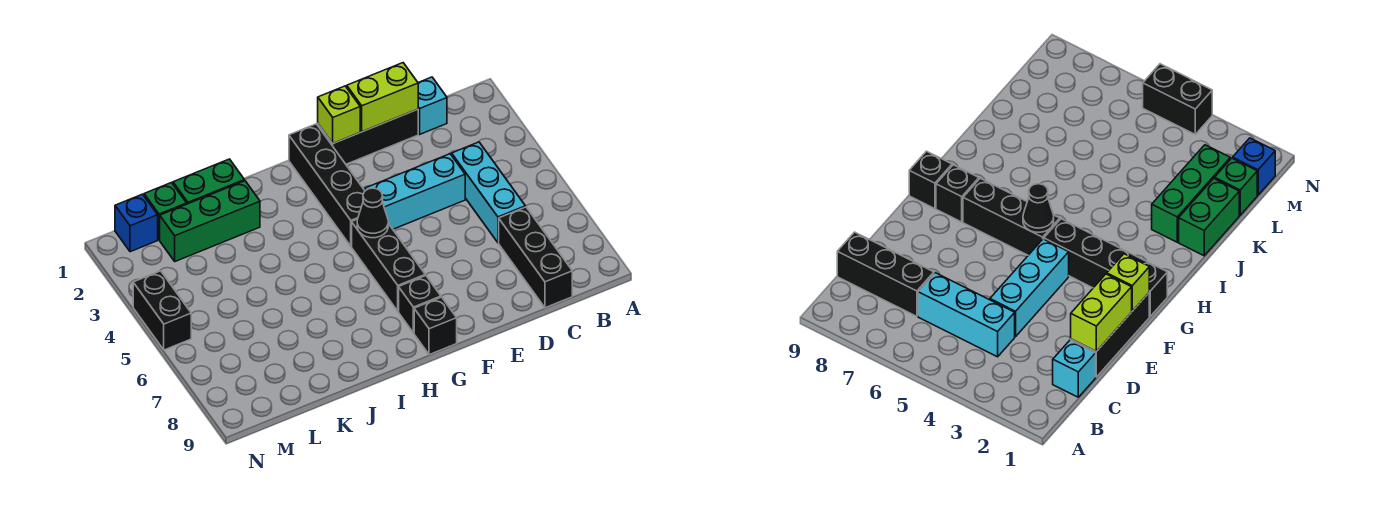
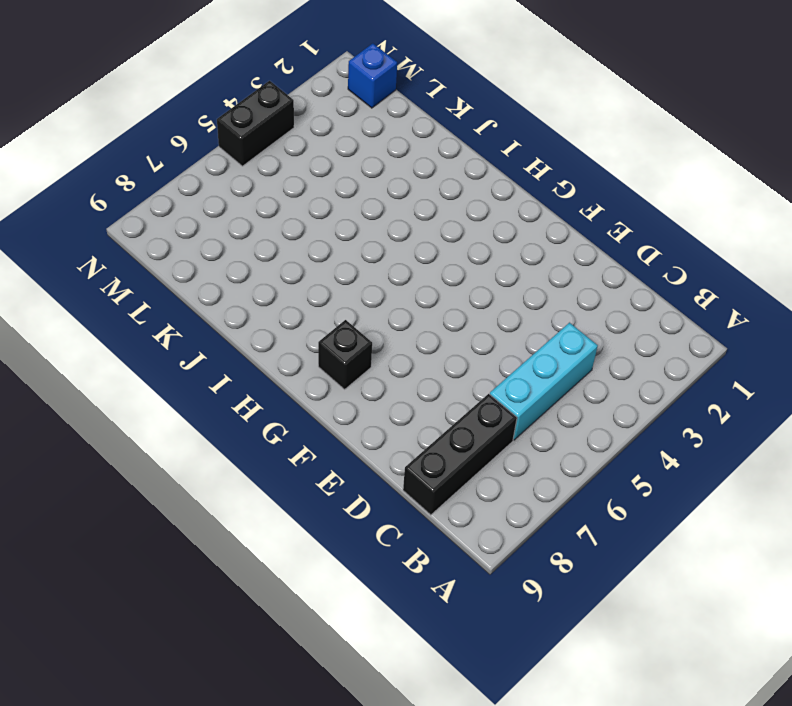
none -> cyan brick C1 level 1
none -> black brick D1:F1 level 1
none -> cyan brick D4:F4 level 1

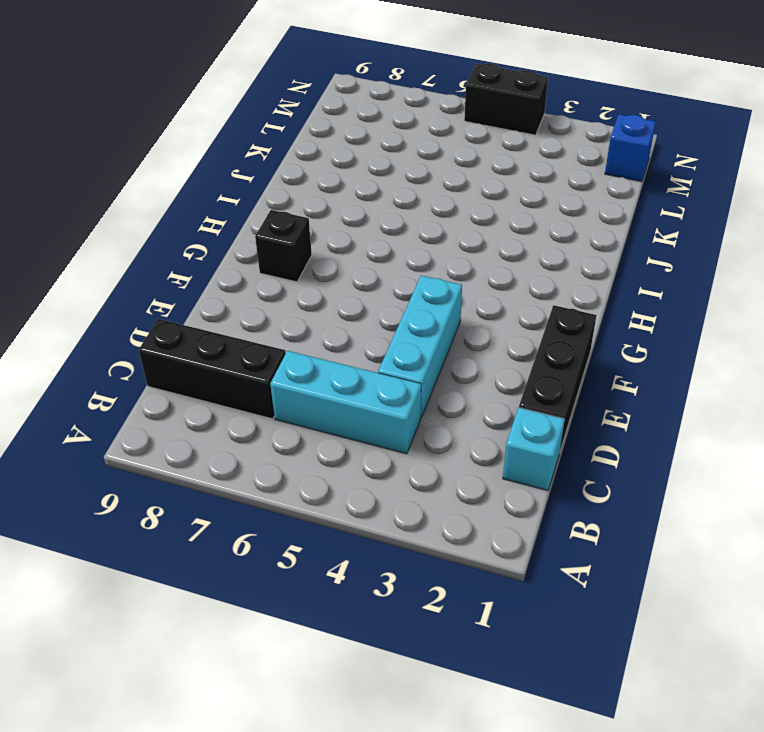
none -> black brick G1:G4 level 1
none -> black brick G5:G7 level 1
none -> black brick G9 level 1

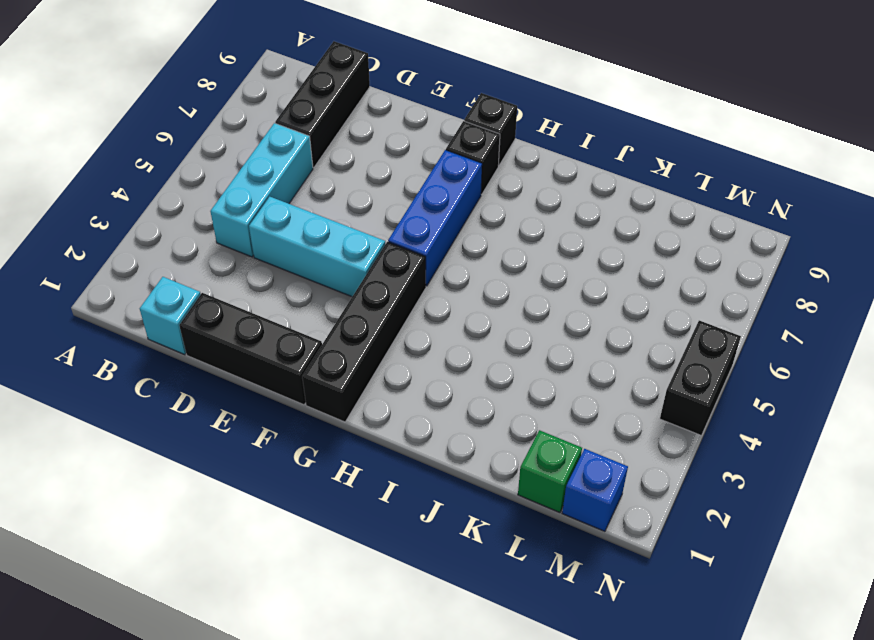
blue brick G5:G7 level 1 -> black brick G5:G7 level 1
none -> green brick J1:K1 level 1
none -> green brick J2:L2 level 1
none -> lime brick D1:E1 level 2

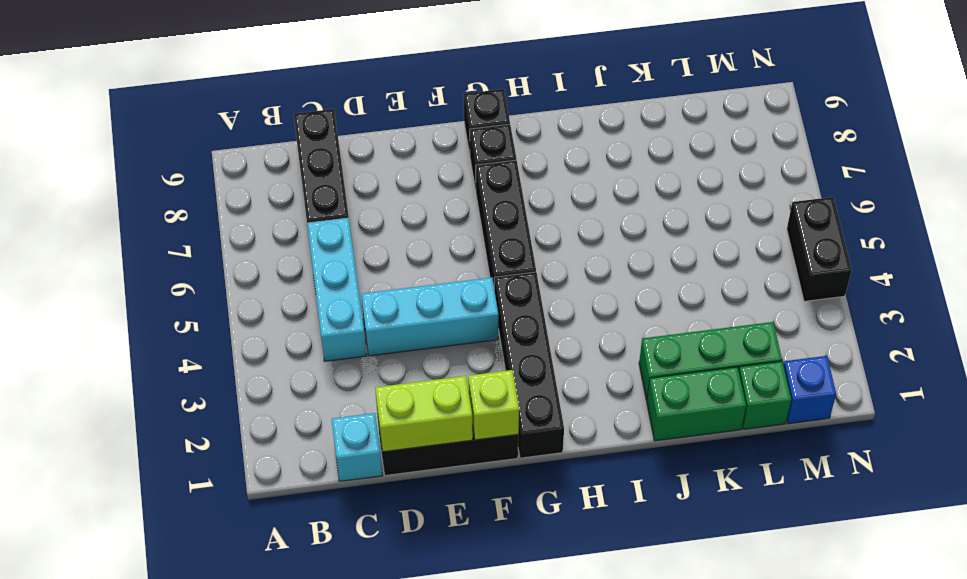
none -> black cone G5 level 2

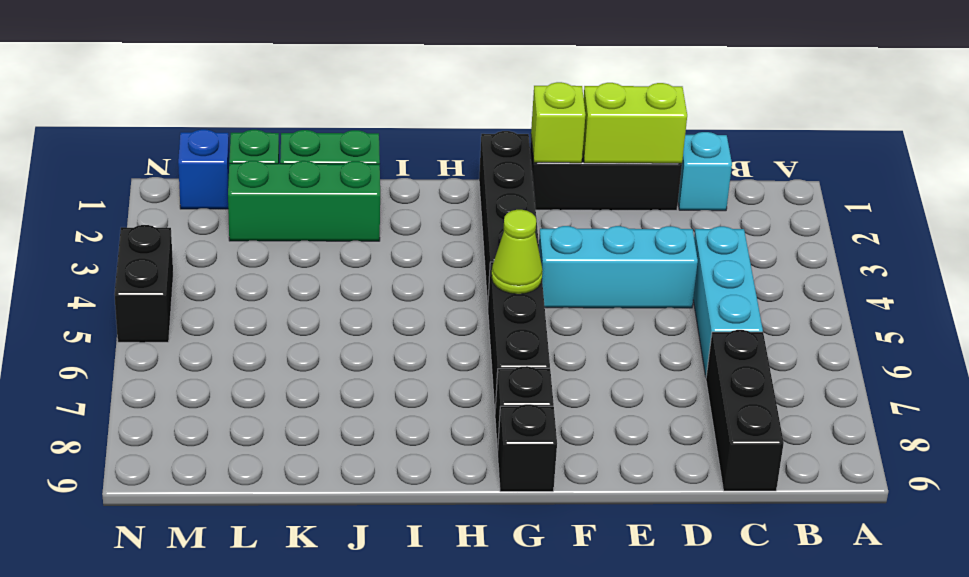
lime cone G5 level 2 -> black cone G5 level 2

